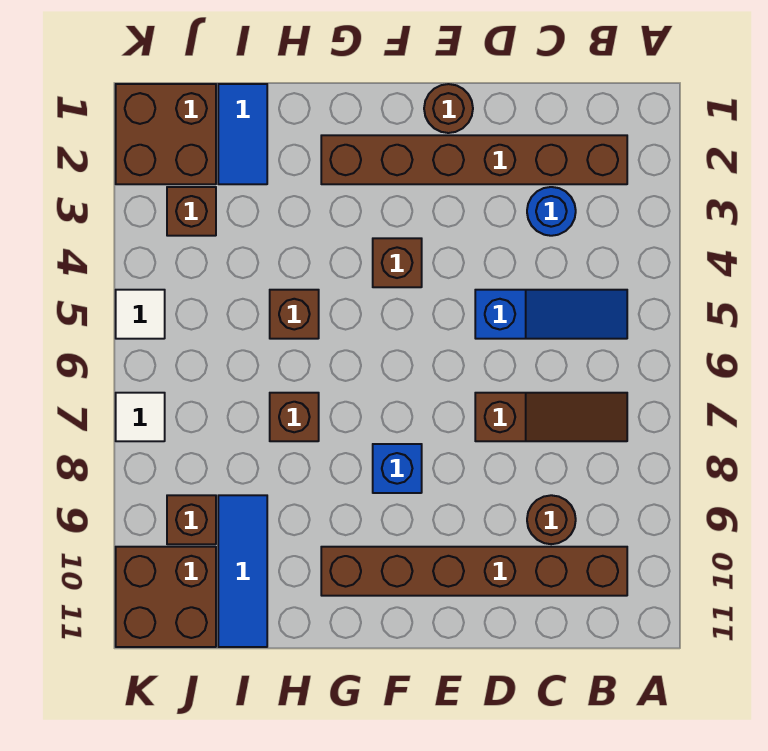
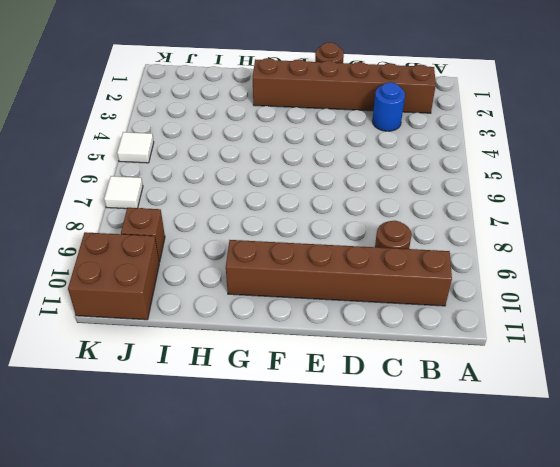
none -> blue slope B5:D5 level 1 top D
none -> brown slope B7:D7 level 1 top D
none -> brown brick F4 level 1

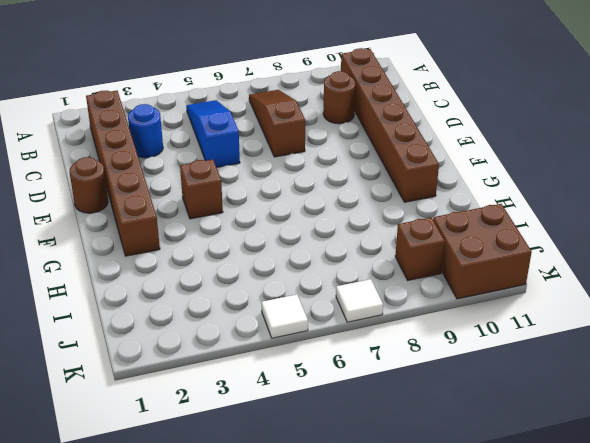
none -> blue brick F8 level 1
none -> brown brick H5 level 1
none -> brown brick H7 level 1

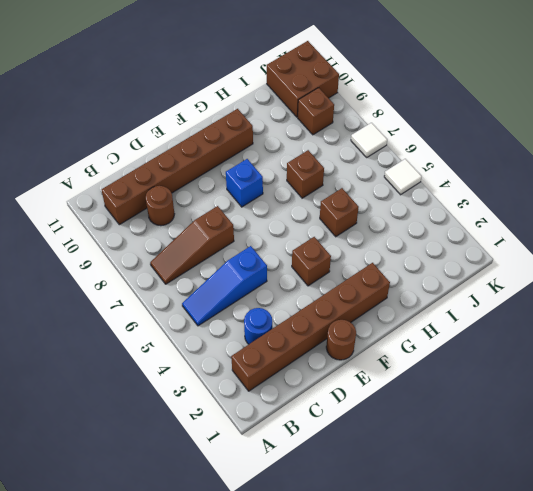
none -> blue tile I1:I2 level 1
none -> blue tile I9:I11 level 1
none -> brown brick J1:K2 level 1

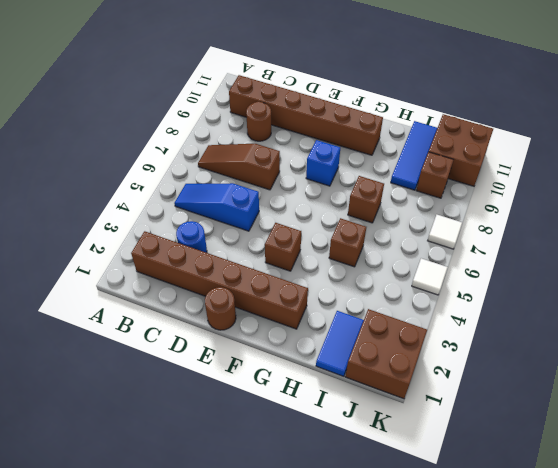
none -> brown brick J3 level 1

